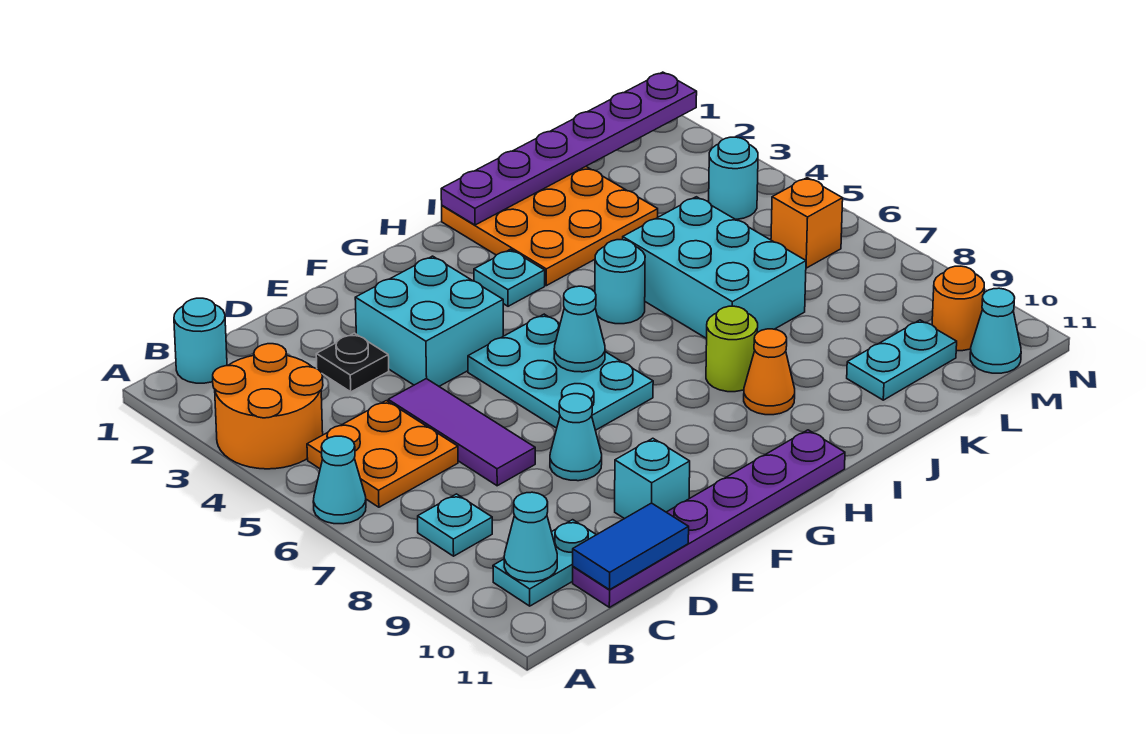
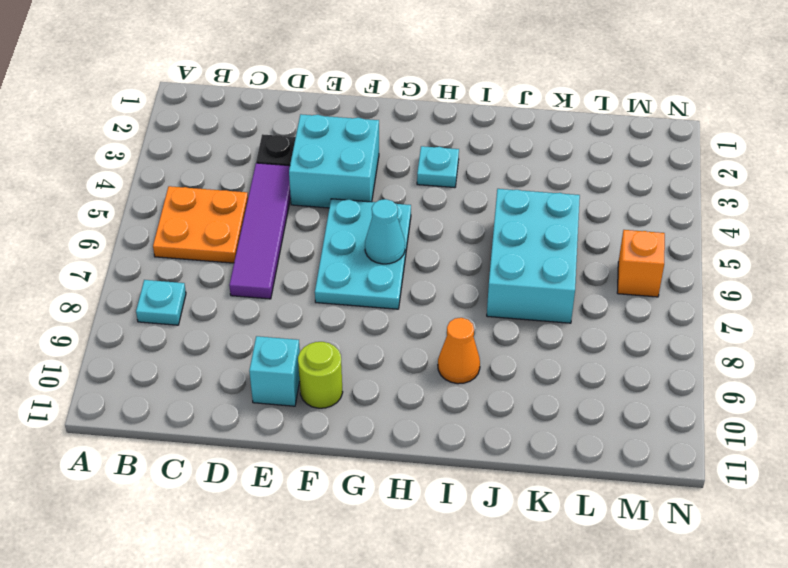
purple tile D4:D7 level 1 -> purple tile D5:D7 level 1
lime round brick F10 level 1 -> lime round brick I8 level 1
none -> orange round brick A3:B4 level 1
none -> cyan cone A6 level 1
none -> cyan round brick B1 level 1

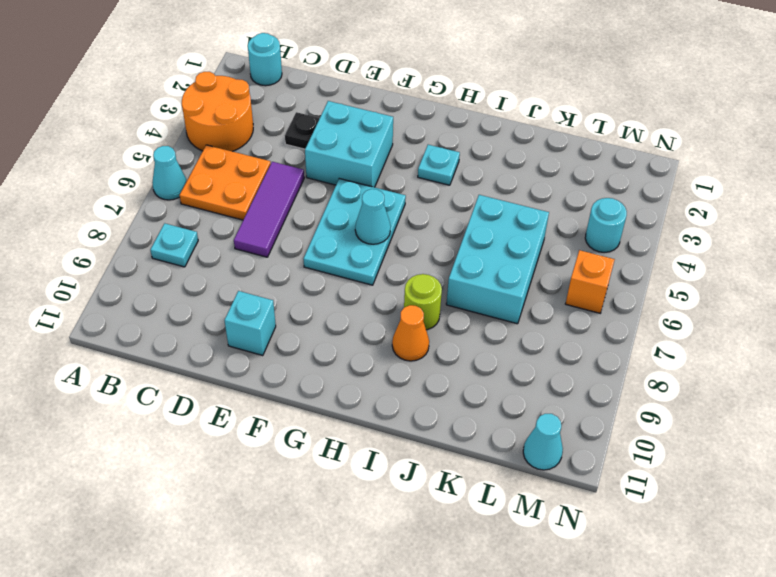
none -> cyan plate B10:C10 level 1
none -> purple plate C11:H11 level 1
none -> cyan cone E8 level 1

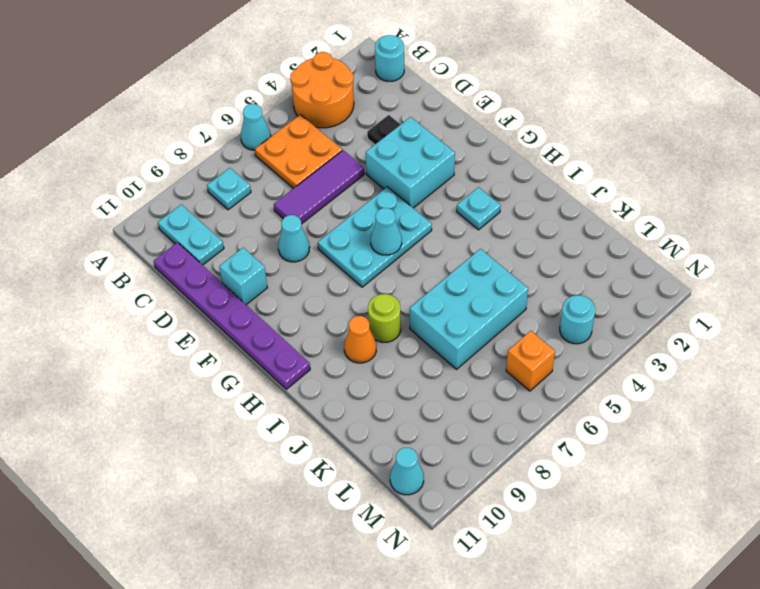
none -> orange plate I1:K3 level 1
none -> cyan round brick I5 level 1
none -> cyan plate K10:L10 level 1

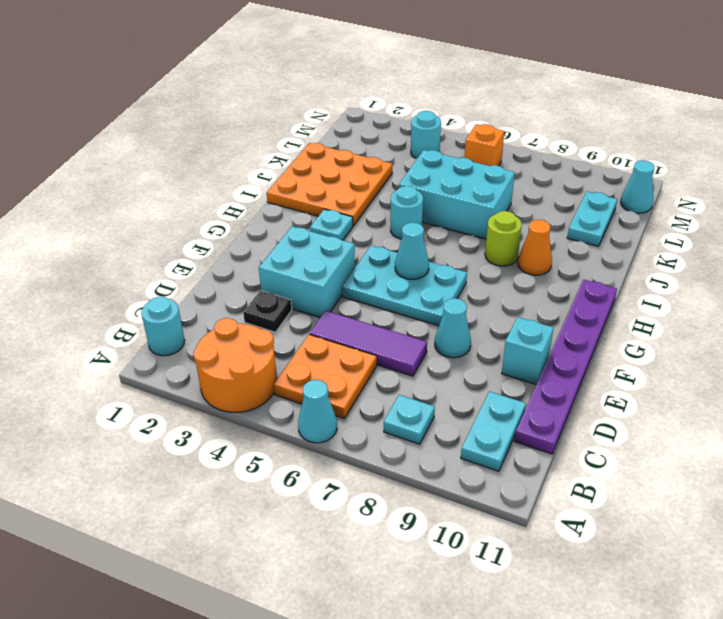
none -> orange round brick M10 level 1
none -> cyan cone B10 level 2
none -> blue tile C11:D11 level 2

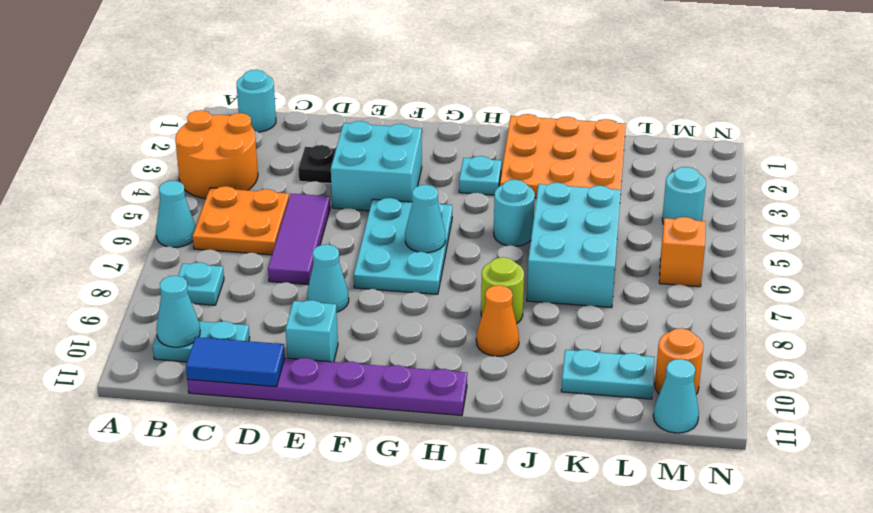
none -> purple plate I1:N1 level 2

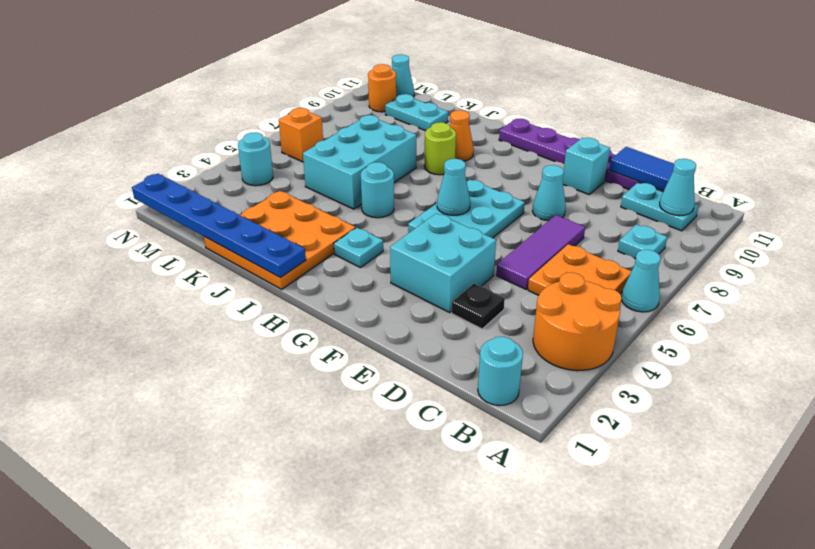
blue plate I1:N1 level 2 -> purple plate I1:N1 level 2

